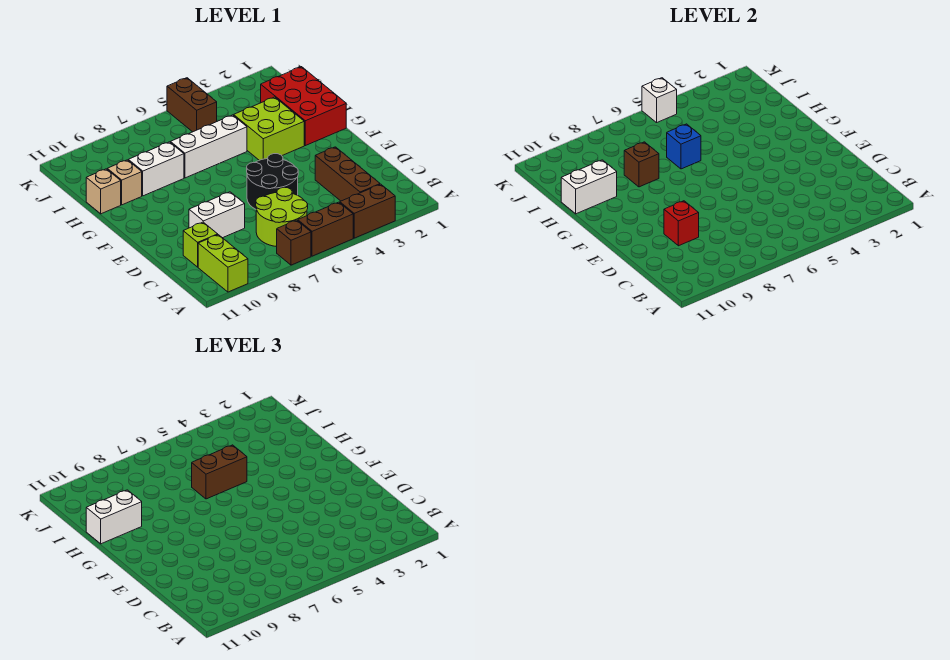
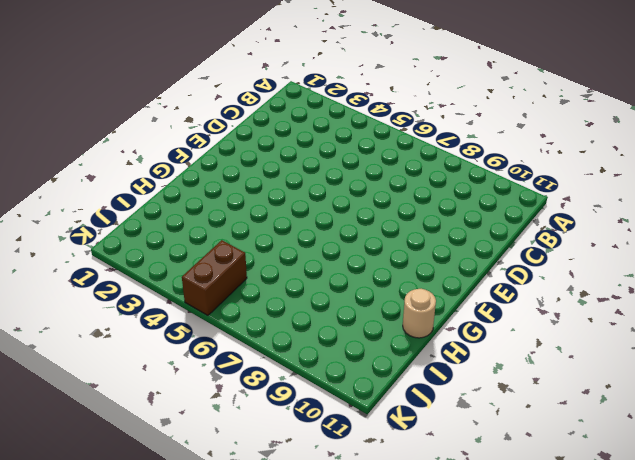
tan round brick H11 level 1 -> tan brick H11 level 1
none -> brown brick A3:A4 level 1
none -> brown brick A5:A6 level 1
none -> brown brick A7 level 1

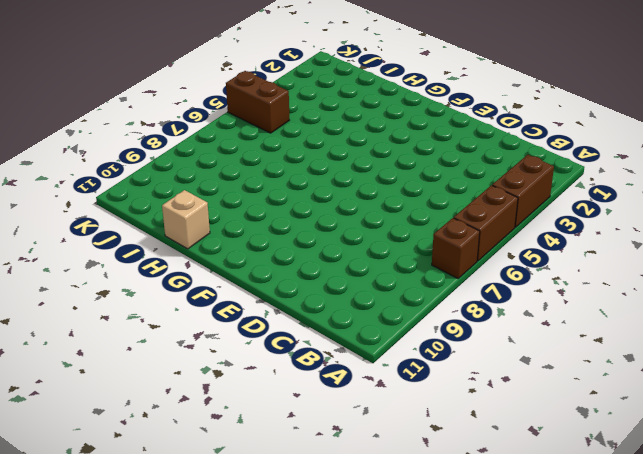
none -> lime brick A10:B10 level 1
none -> brown brick B3:D3 level 1
none -> lime round brick B6:C7 level 1

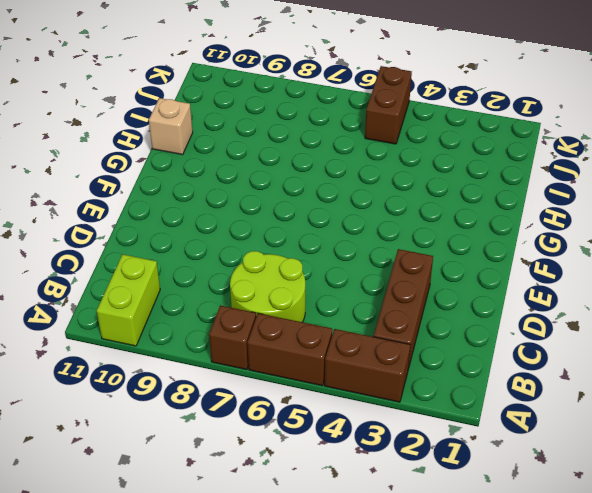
none -> lime brick C10 level 1
none -> black round brick D5:E6 level 1
none -> white brick D8:D9 level 1

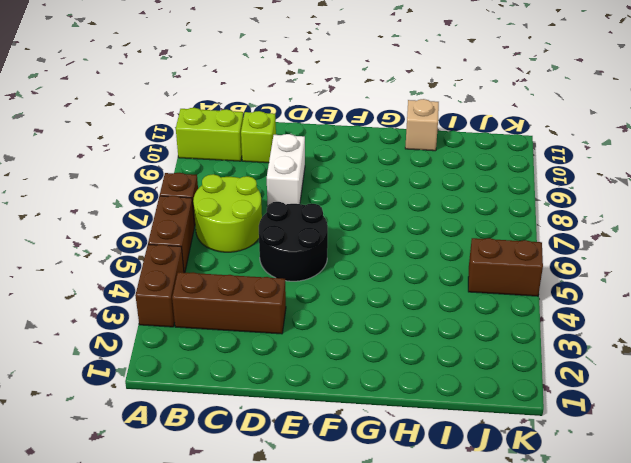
none -> red brick G1:I2 level 1
none -> lime brick G3:H4 level 1
none -> white brick H5:H7 level 1

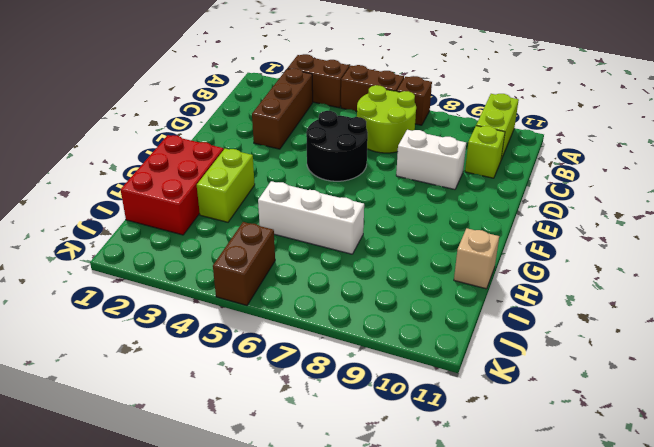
lime brick G3:H3 level 1 -> lime brick G3:H4 level 1
none -> white brick H8:H9 level 1
none -> tan brick H10 level 1
none -> red brick D9 level 2

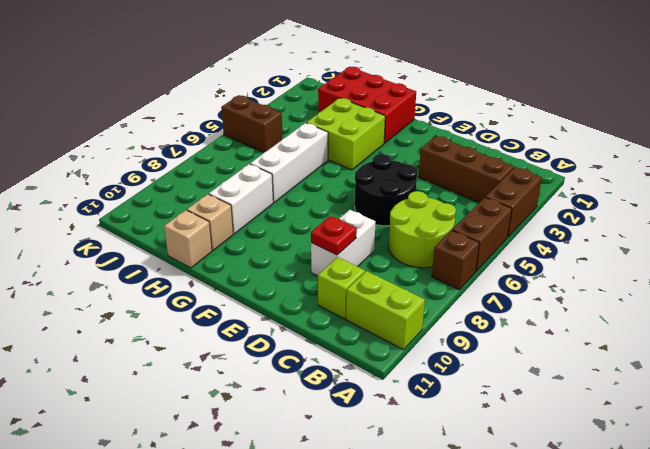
red plate D9 level 2 -> red brick D9 level 2
none -> blue brick H6 level 2
none -> brown brick H8 level 2
none -> white brick H10:H11 level 2

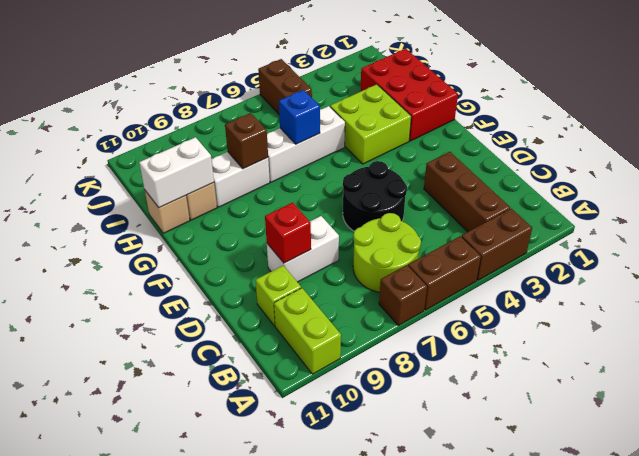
none -> white brick K5 level 2
none -> brown brick H5:H6 level 3
none -> white brick H10:H11 level 3

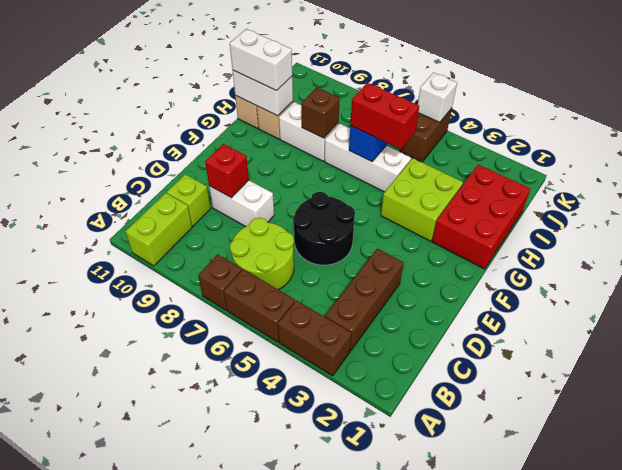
red brick H5:H6 level 3 -> brown brick H5:H6 level 3

